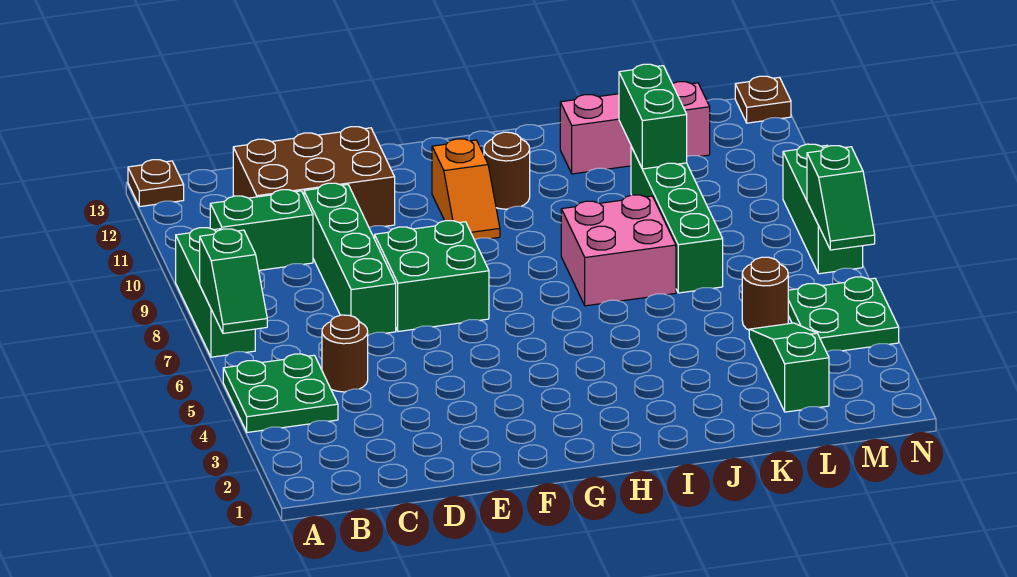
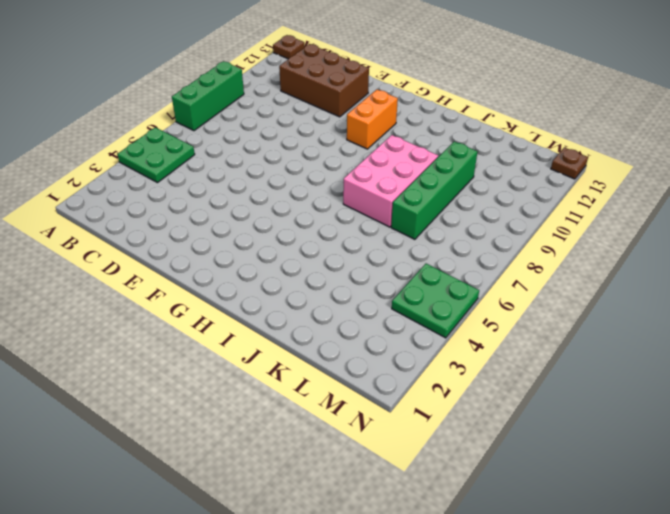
orange brick G10:G11 level 1 -> orange slope G10:G11 level 1 top 11
pink brick I7:J9 level 1 -> pink brick I7:J8 level 1
none -> green brick B10:C10 level 1
none -> brown round brick C5 level 1
none -> green brick D7:D10 level 1

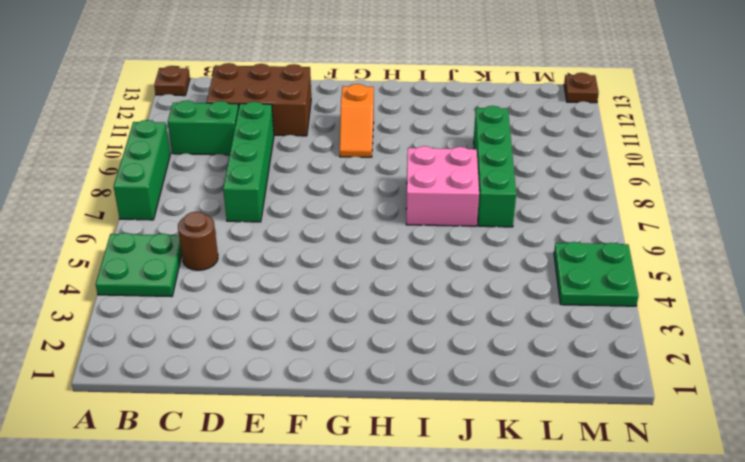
none -> green brick E7:F8 level 1
none -> brown round brick H11 level 1
none -> pink brick J12:L12 level 1

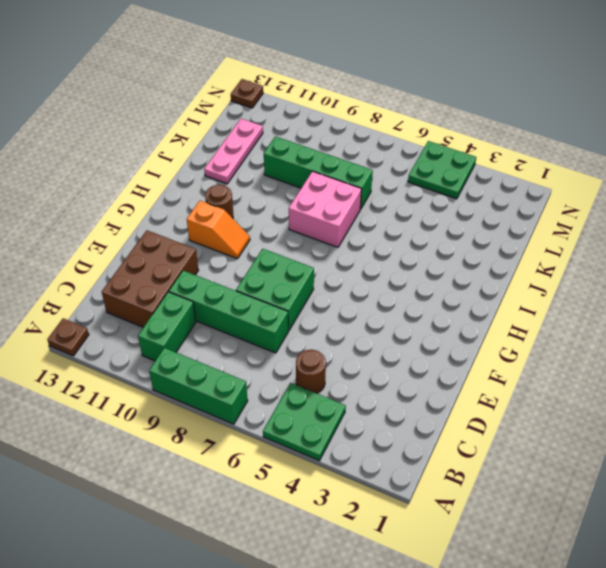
pink plate J12:L12 level 1 -> pink brick J12:L12 level 1
none -> green slope L2:L4 level 1 top 2
none -> brown round brick L5 level 1
none -> green brick N7:N9 level 1

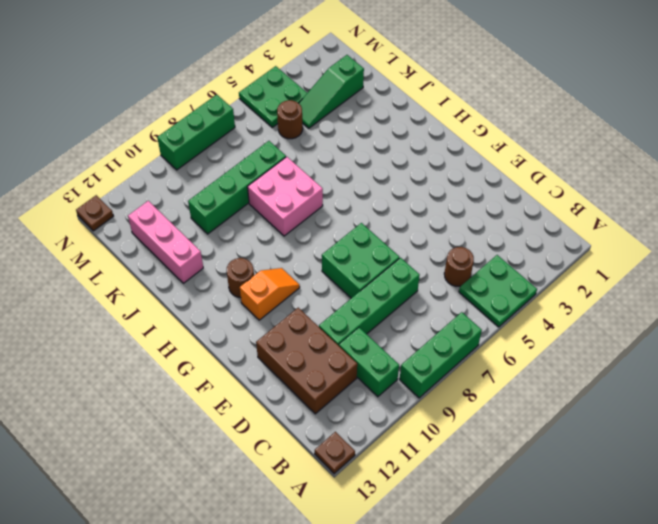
none -> green slope A6:A7 level 2 top 7
none -> green brick K10:K11 level 2
none -> green slope N6:N7 level 2 top 7

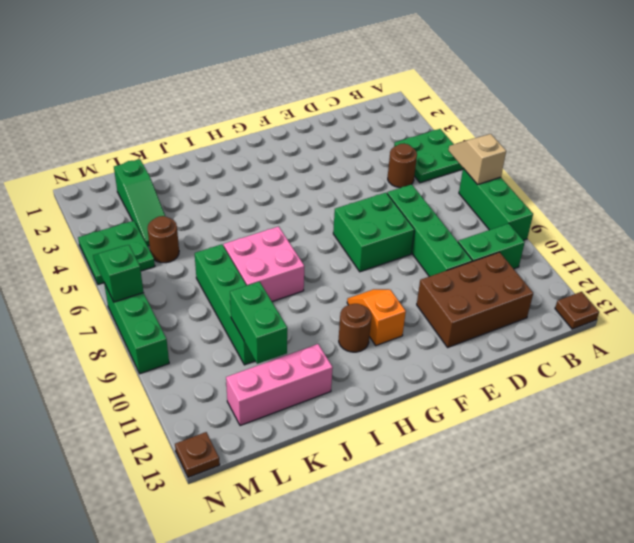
tan slope A6:A7 level 2 top 7 -> green slope A6:A7 level 2 top 7

